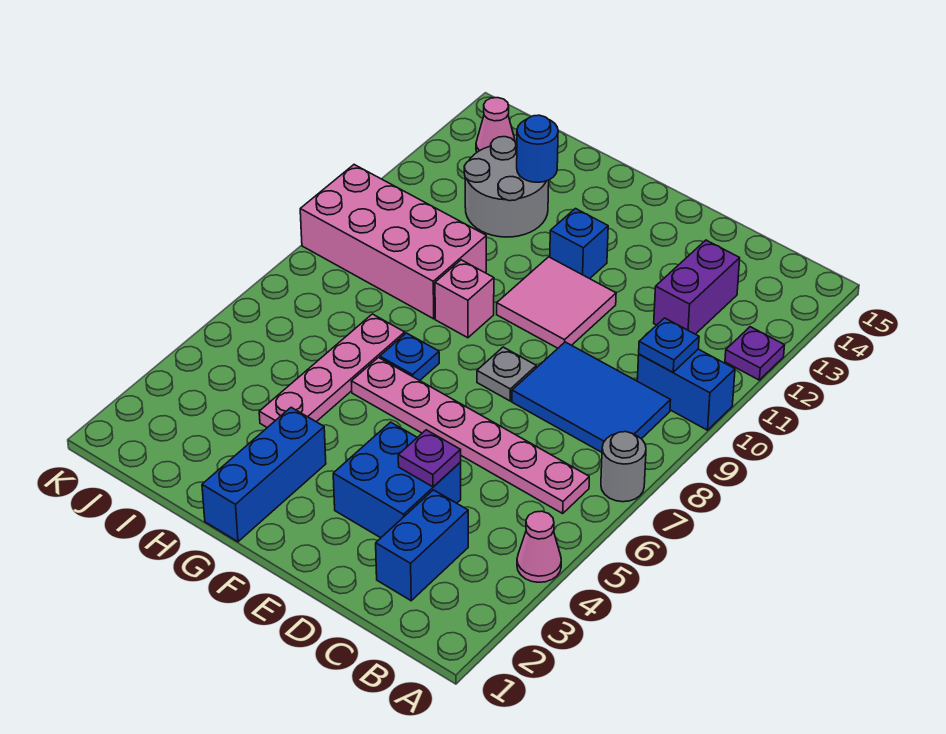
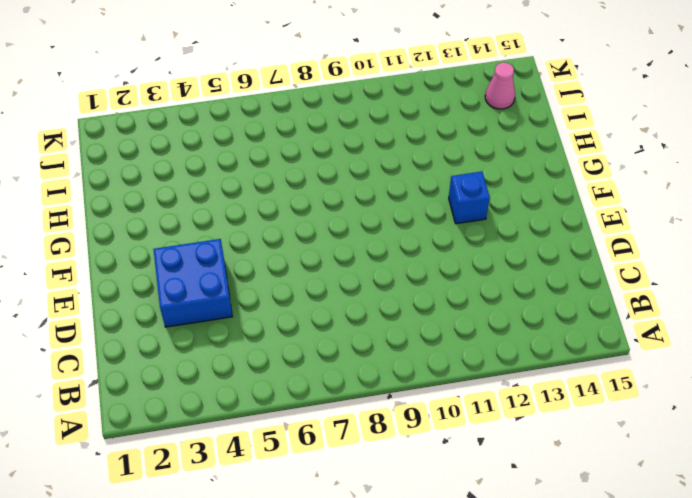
none -> pink cone A4 level 1
none -> grey round brick A7 level 1
none -> blue brick A10:B10 level 1

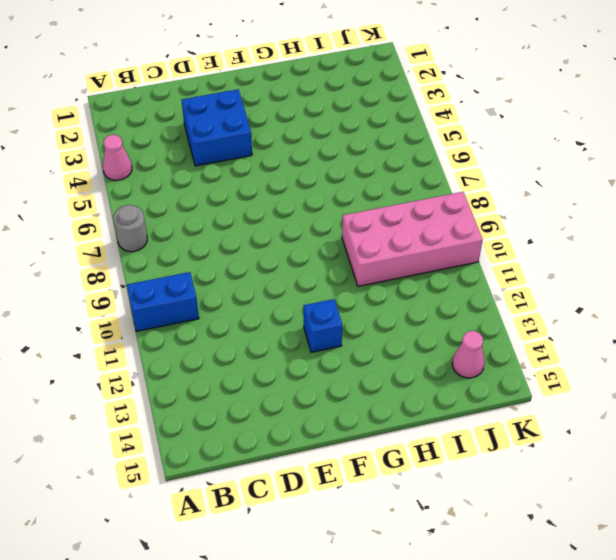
none -> purple plate A12 level 1
none -> pink plate B6:G6 level 1
none -> blue tile B8:D9 level 1

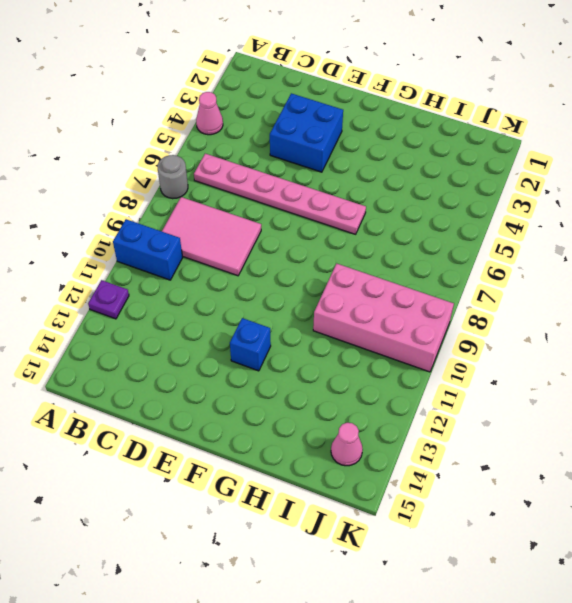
pink tile B8:D9 level 1 -> blue tile B8:D9 level 1
none -> blue brick C2:C3 level 1
none -> purple brick C12:C13 level 1
none -> grey plate E8 level 1

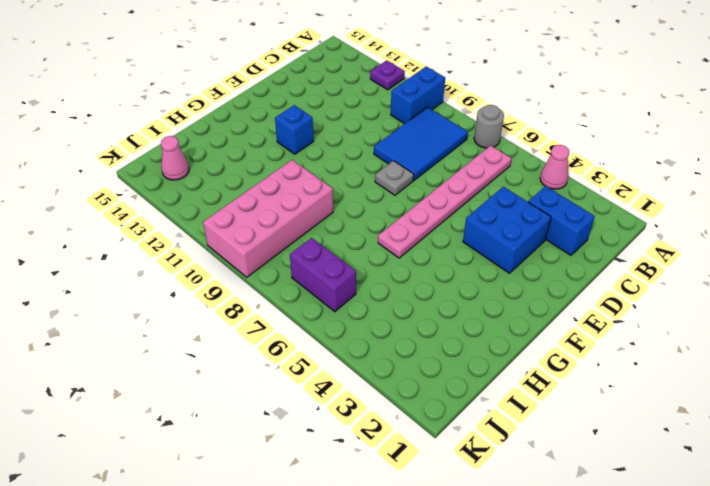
purple brick J6:J7 level 1 -> purple brick C12:C13 level 1
none -> pink tile E10:F11 level 1
none -> blue brick G1:G3 level 1
none -> blue plate G7 level 1

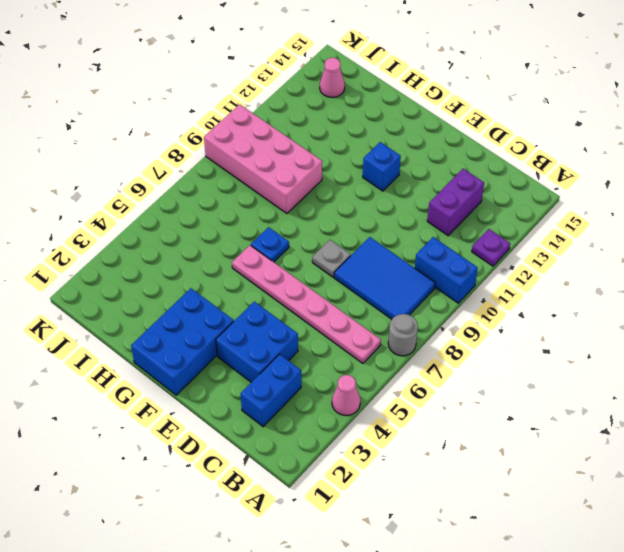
blue brick F1:G3 level 1 -> blue brick G1:G3 level 1
none -> pink tile E10:F11 level 1
none -> pink brick G9 level 1
none -> pink plate H4:H7 level 1

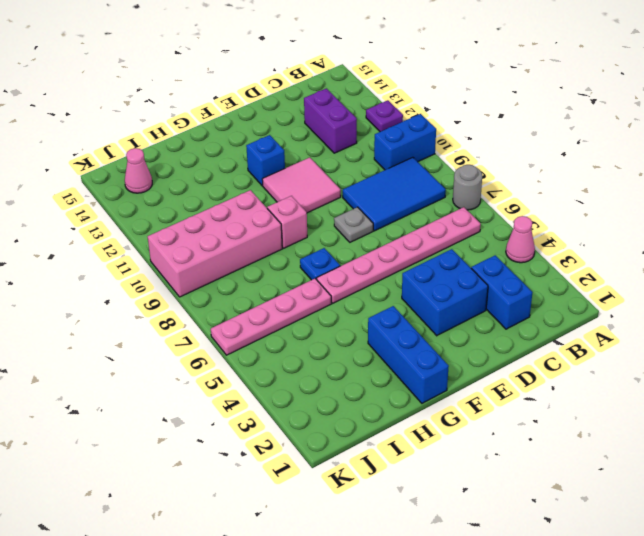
pink plate H6:K6 level 1 -> pink plate H4:H7 level 1
none -> grey round brick H12:I13 level 1
none -> blue plate B10 level 2
none -> purple plate D4 level 2

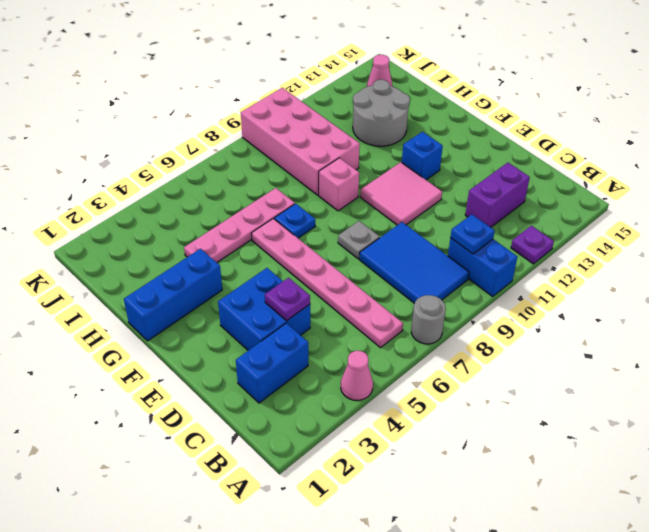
none -> blue round brick H13 level 2

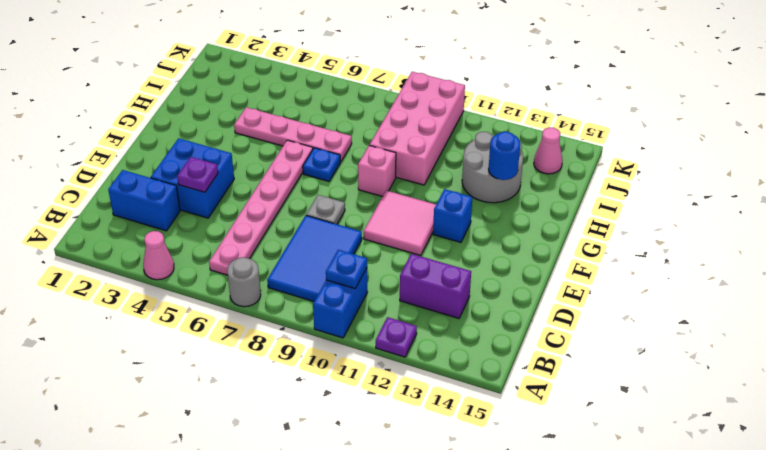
none -> blue brick G1:G3 level 1

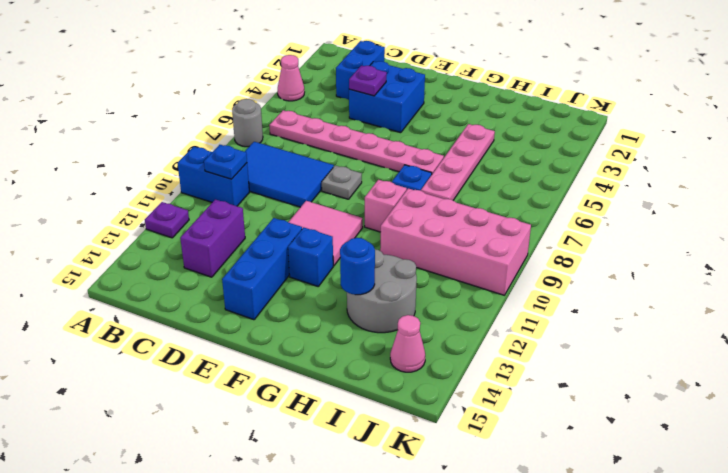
blue brick E12:E14 level 1 -> blue brick G1:G3 level 1

